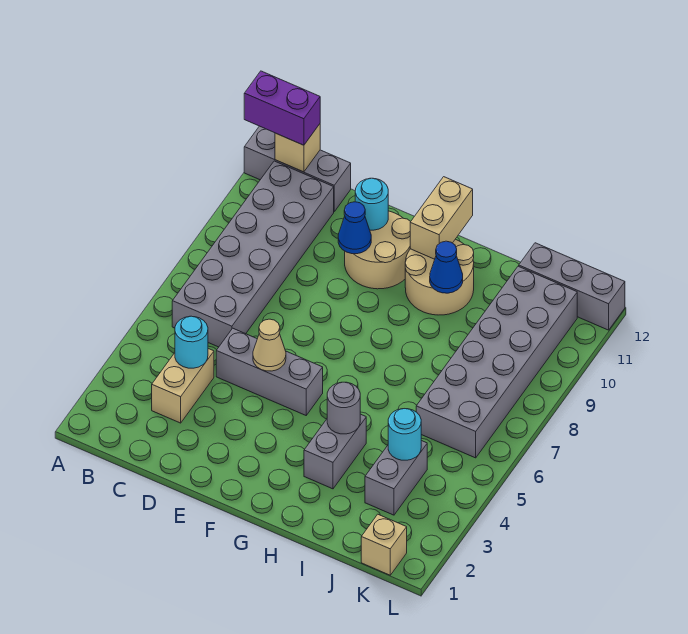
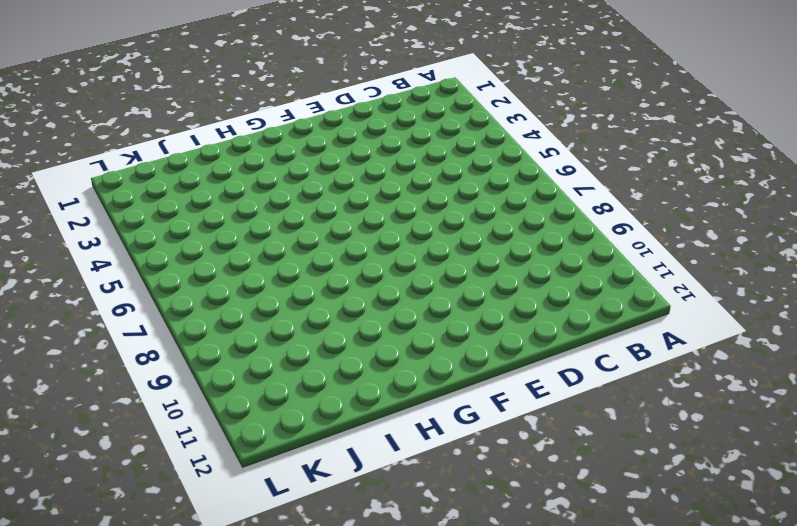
none -> grey brick A12:C12 level 1
none -> grey brick B6:C11 level 1
none -> tan brick C3:C4 level 1

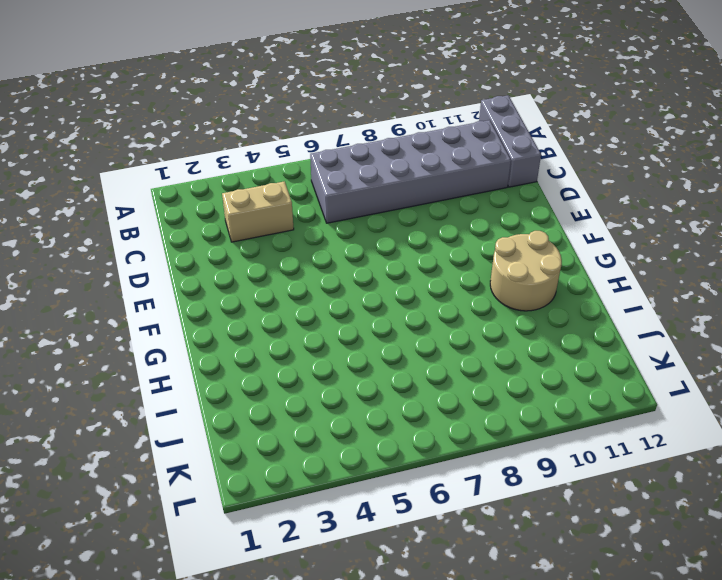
none -> grey brick D5:F5 level 1
none -> tan round brick E10:F11 level 1
none -> grey brick H3:H4 level 1

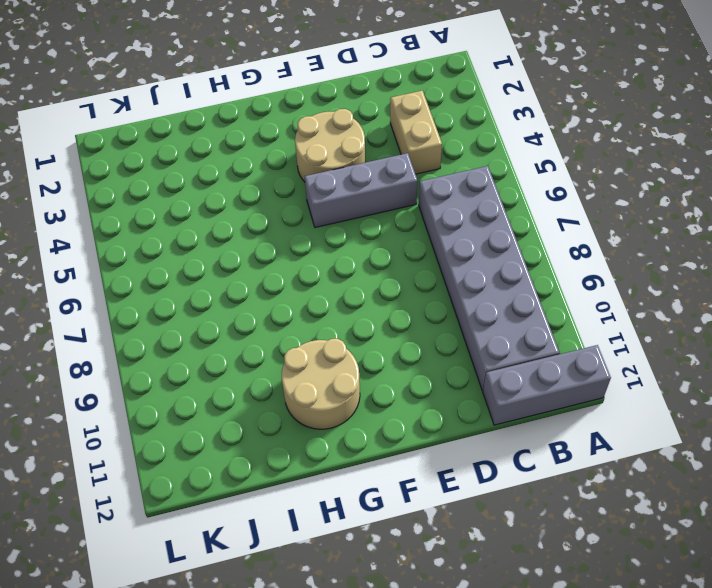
tan round brick E3:F4 level 1 -> tan round brick E10:F11 level 1
none -> grey brick H3:H4 level 1
none -> grey brick J3:J4 level 1
none -> grey brick J6:K11 level 1

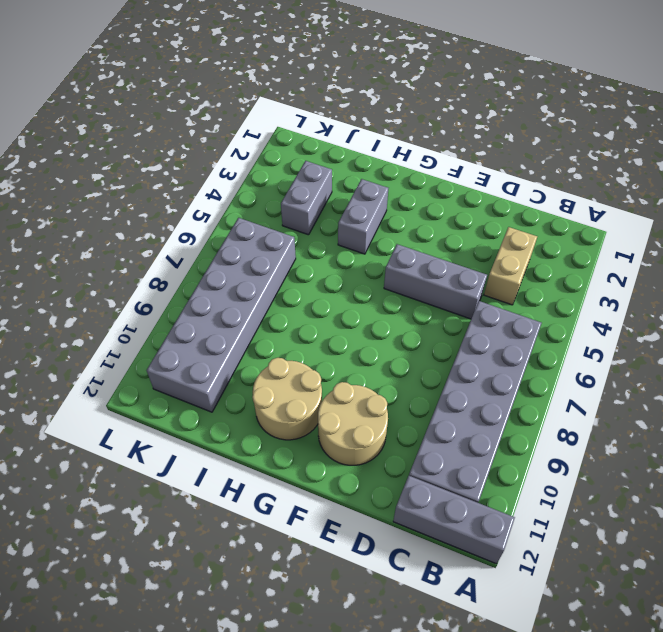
none -> grey brick J12:L12 level 1
none -> tan brick K1 level 1
none -> tan brick B12 level 2

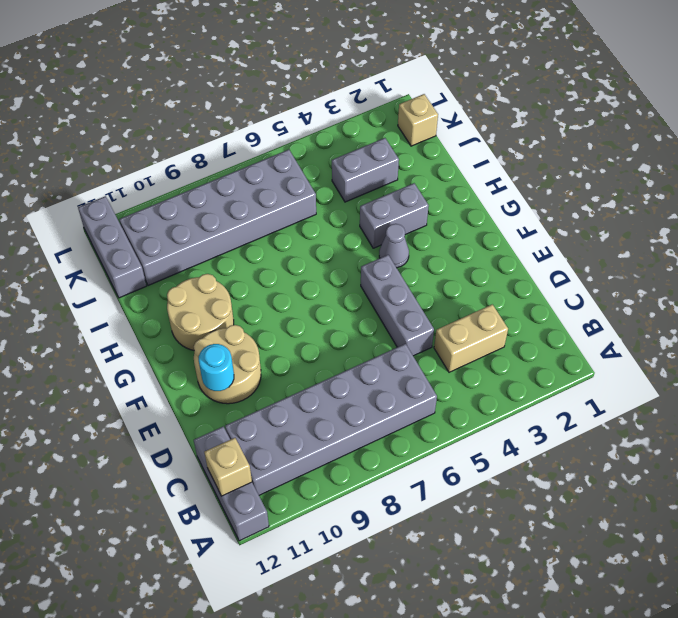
grey cone G4 level 1 -> none
none -> cyan round brick C4 level 2
none -> tan cone E5 level 2
none -> blue cone E10 level 2

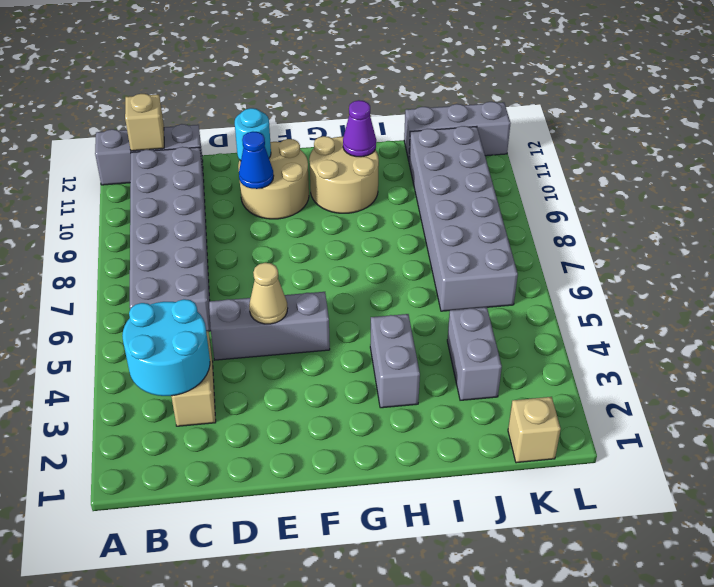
cyan round brick B3:C4 level 2 -> cyan round brick C4 level 2
purple cone H11 level 2 -> none
none -> tan brick G11:G12 level 2
none -> grey round brick H4 level 2
none -> blue cone H10 level 2

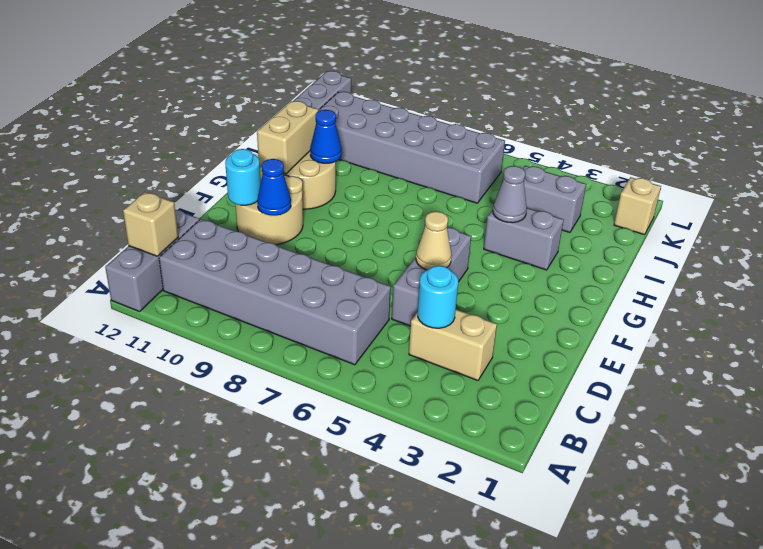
tan brick G11:H11 level 2 -> tan brick G11:G12 level 2
grey cone H4 level 2 -> grey round brick H4 level 2
none -> cyan round brick J4 level 2
none -> purple brick A12:B12 level 3

